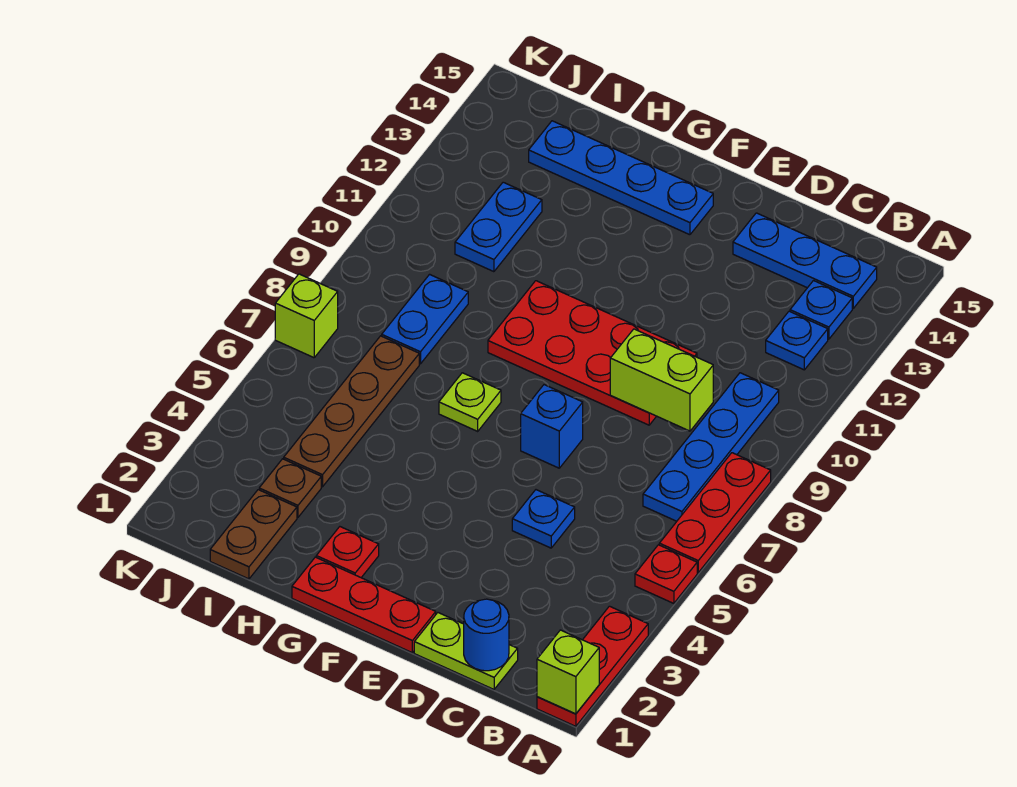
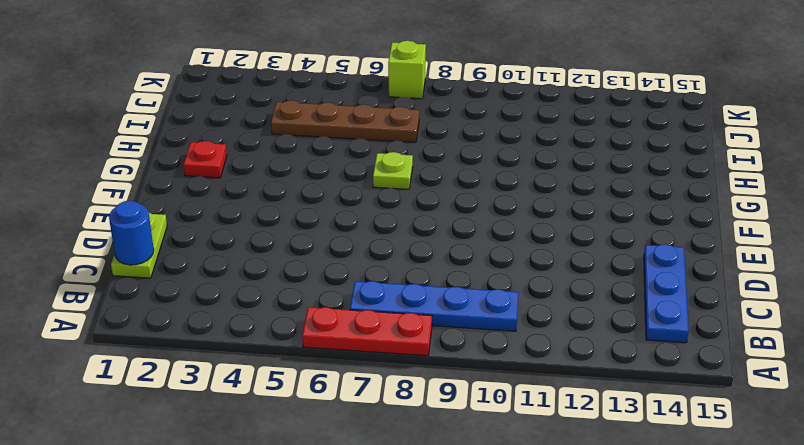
none -> red plate A1:A3 level 1
none -> red plate A5 level 1
none -> blue plate B12 level 1

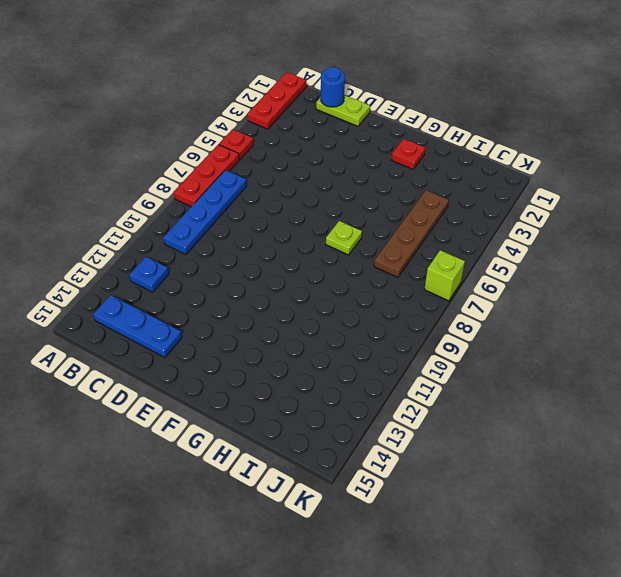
none -> blue plate B13 level 1
none -> blue plate D5 level 1
none -> red plate D9:G10 level 1

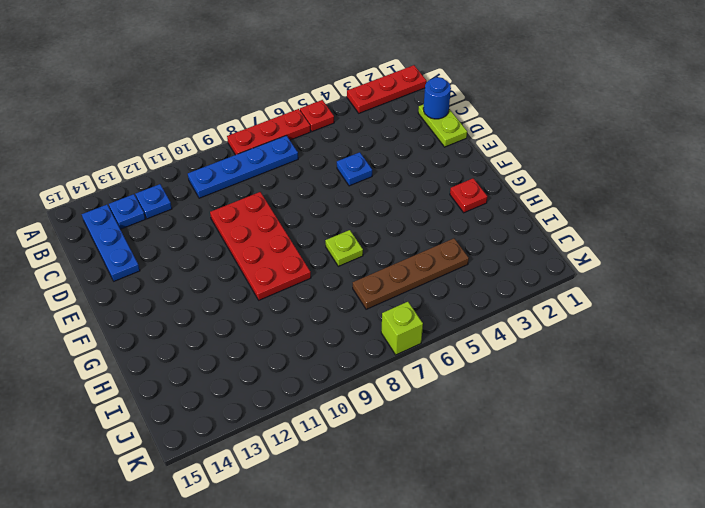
none -> red plate E1:G1 level 1
none -> blue brick E7 level 1
none -> blue plate F14:I14 level 1

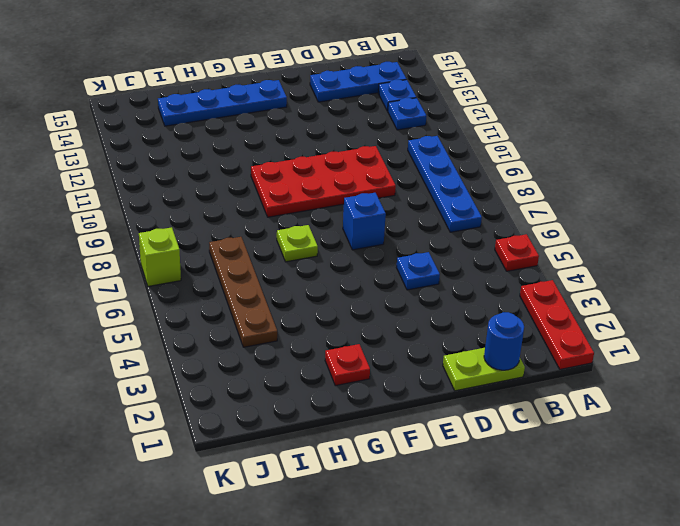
none -> red plate A6:A8 level 1
none -> red plate E1:G1 level 1
none -> brown plate I1:I2 level 1

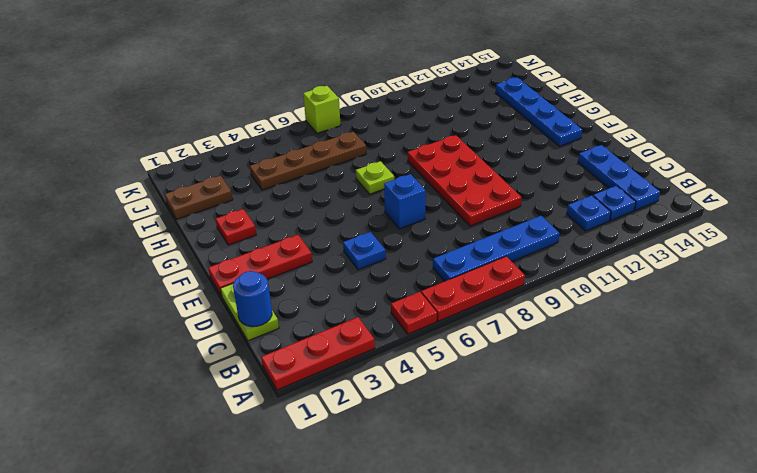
red plate E1:E3 level 1 -> red plate E1:G1 level 1
none -> brown plate I3 level 1
none -> blue plate I8:I9 level 1
none -> blue plate I11:I12 level 1

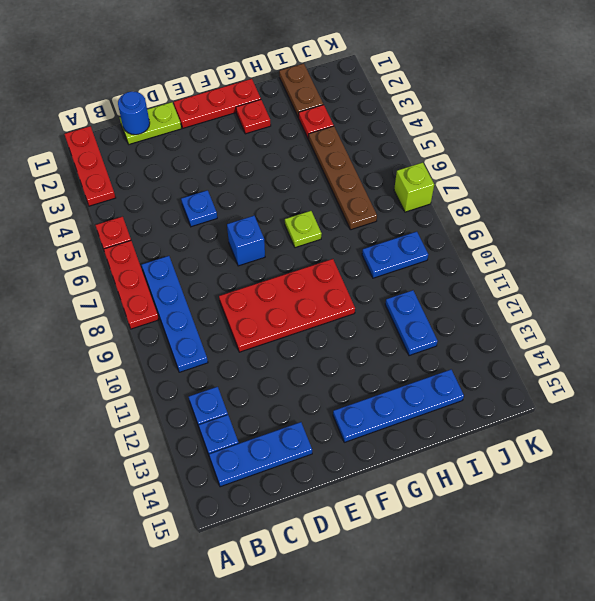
red plate I3 level 1 -> brown plate I3 level 1
blue plate I9:J9 level 1 -> blue plate I8:I9 level 1
none -> lime brick A1 level 2
none -> lime brick C9:D9 level 2

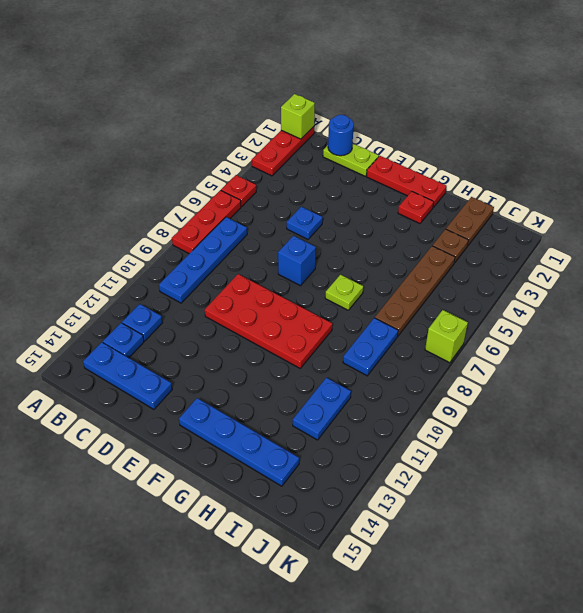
none -> lime brick C9:D9 level 2

